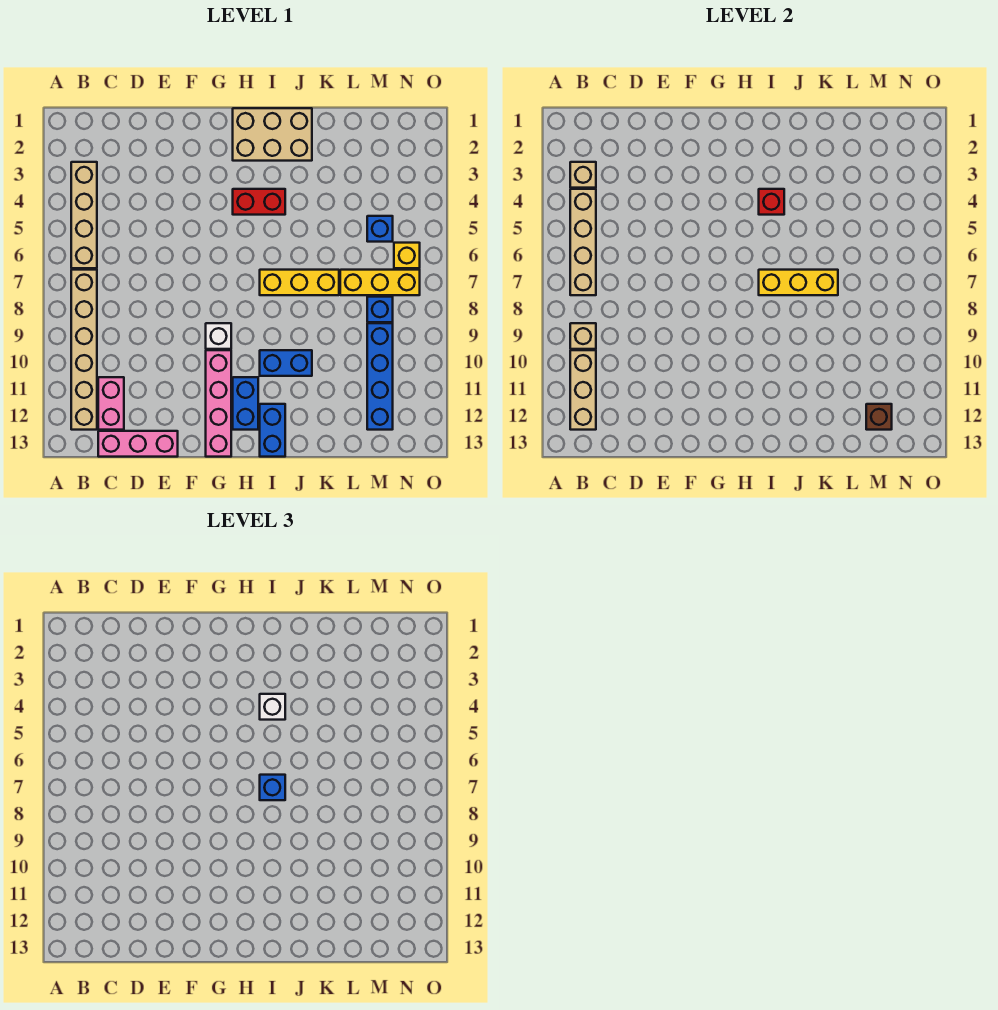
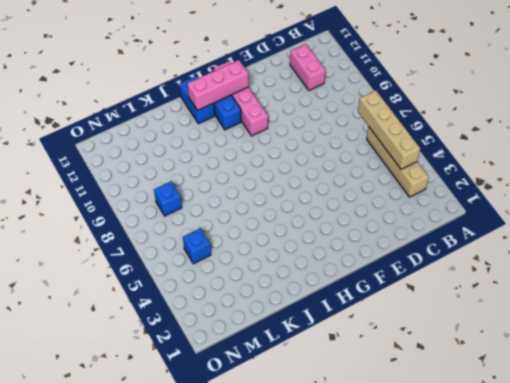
pink brick G12:I12 level 2 -> pink brick C13:E13 level 1
none -> tan brick B7:B12 level 1
none -> white brick G9 level 1
none -> tan brick H1:J2 level 1

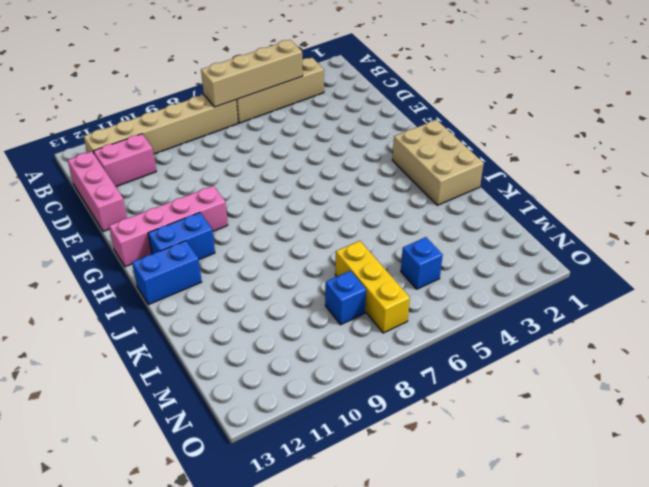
none -> white brick G9 level 1
none -> red brick H4:I4 level 1
none -> yellow brick I7:K7 level 1

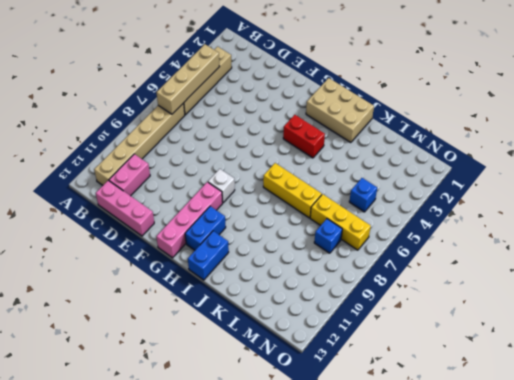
none -> blue brick I10:J10 level 1
none -> blue brick M9:M12 level 1
none -> yellow brick N6 level 1

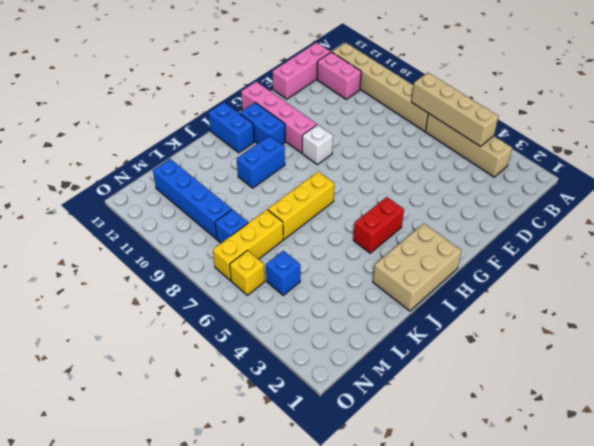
none -> tan brick B3 level 2
none -> tan brick B9 level 2
none -> tan brick B10:B12 level 2

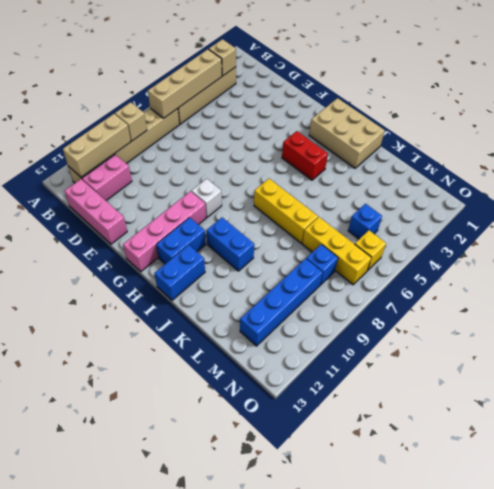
none -> red brick I4 level 2
none -> yellow brick I7:K7 level 2
none -> brown brick M12 level 2

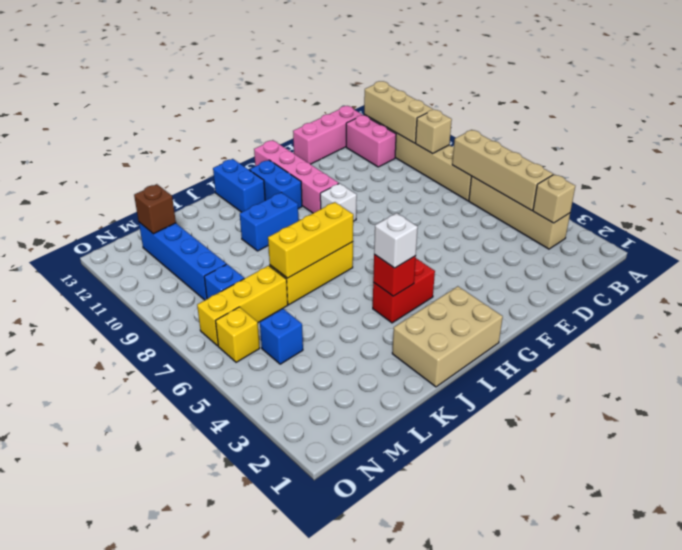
none -> blue brick I7 level 3

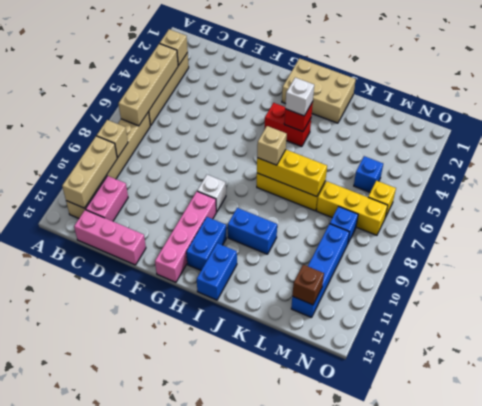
tan brick I7 level 3 -> blue brick I7 level 3

